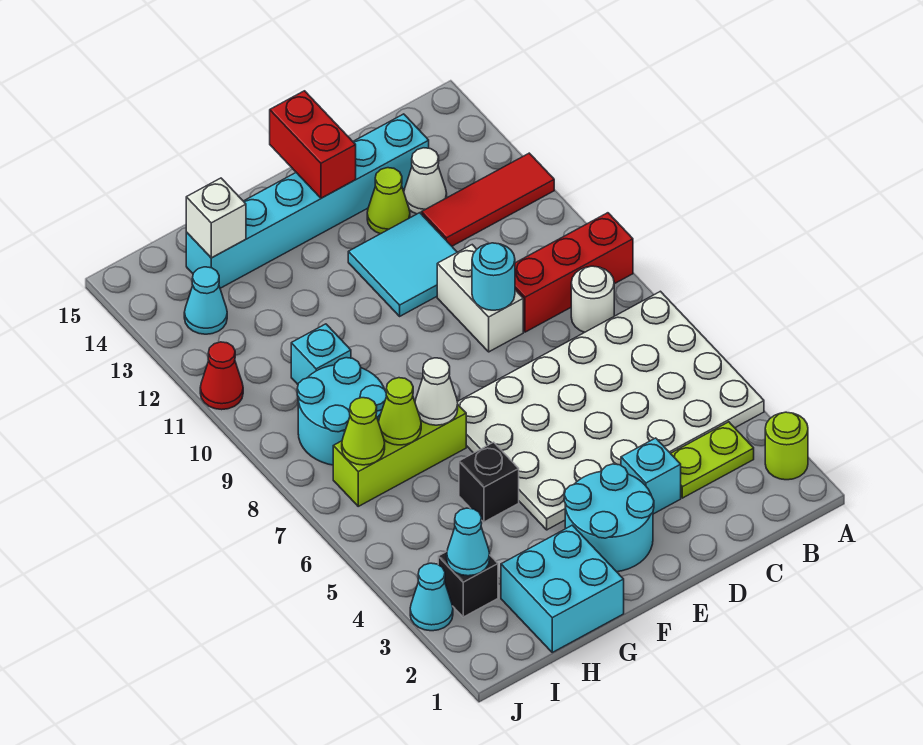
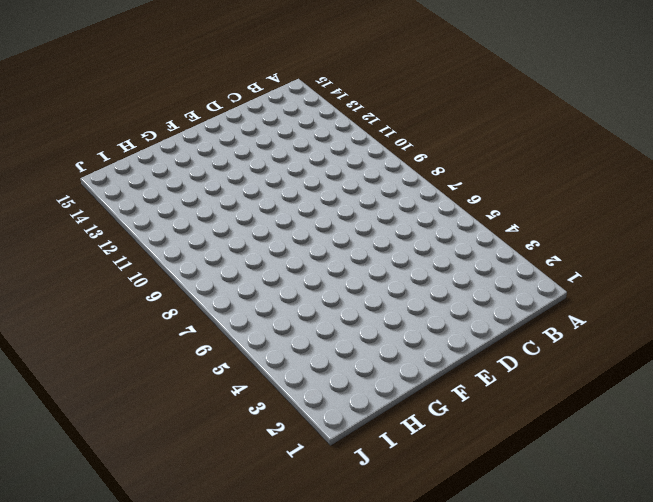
none -> lime round brick A2 level 1
none -> white plate A4:F7 level 1
none -> red brick A9:C9 level 1

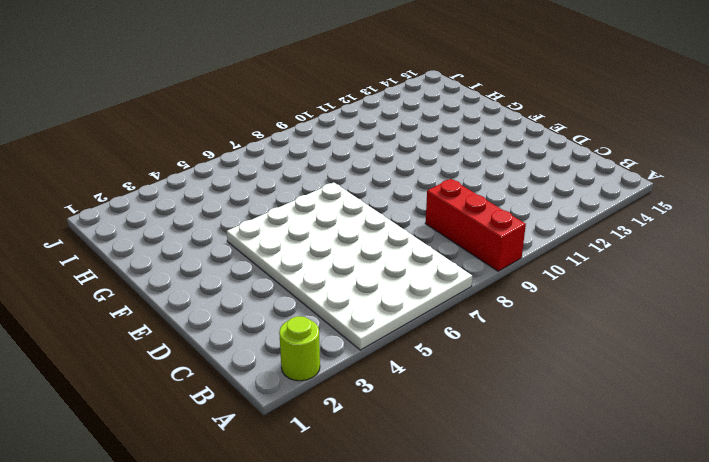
none -> red tile A12:C12 level 1
none -> lime plate B3:C3 level 1
none -> white round brick B8 level 1

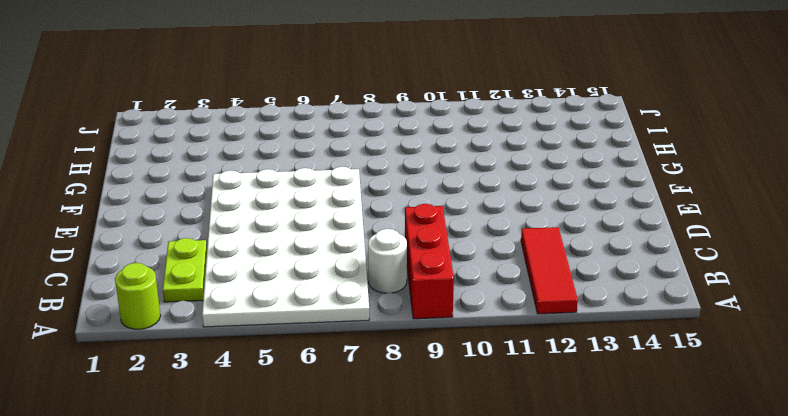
none -> white cone C13 level 1
none -> cyan brick C14:H14 level 1
none -> cyan brick D3 level 1

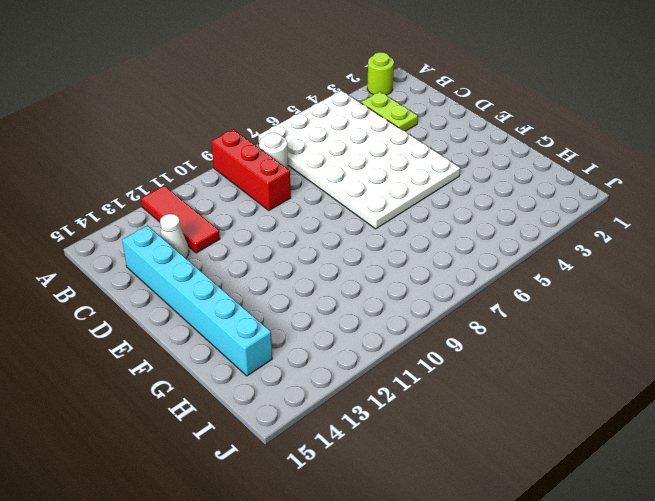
none -> cyan brick D3 level 1
none -> white brick D9:D10 level 1
none -> cyan tile D11:E12 level 1

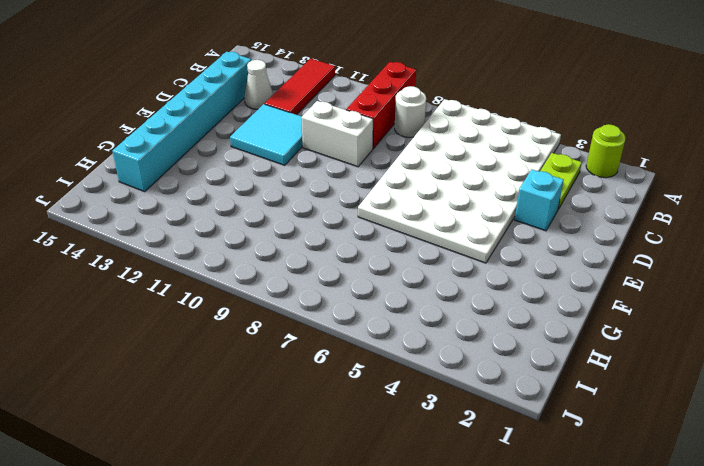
none -> lime cone D13 level 1
none -> cyan round brick E2:F3 level 1
none -> cyan brick G1:H2 level 1

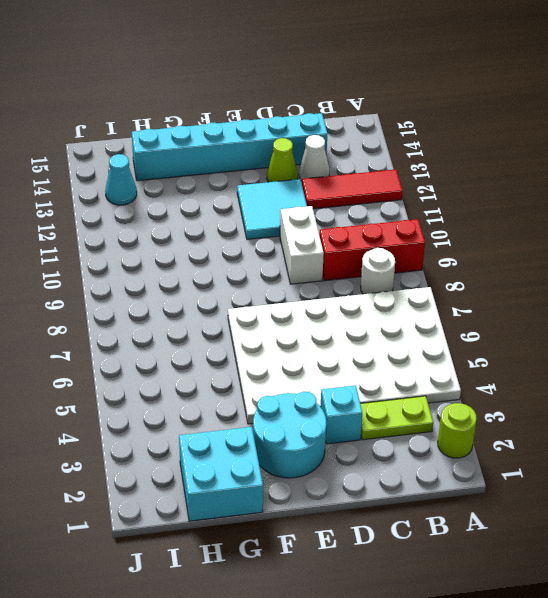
none -> black brick G5 level 1
none -> lime brick G7:I7 level 1
none -> cyan round brick H8:I9 level 1

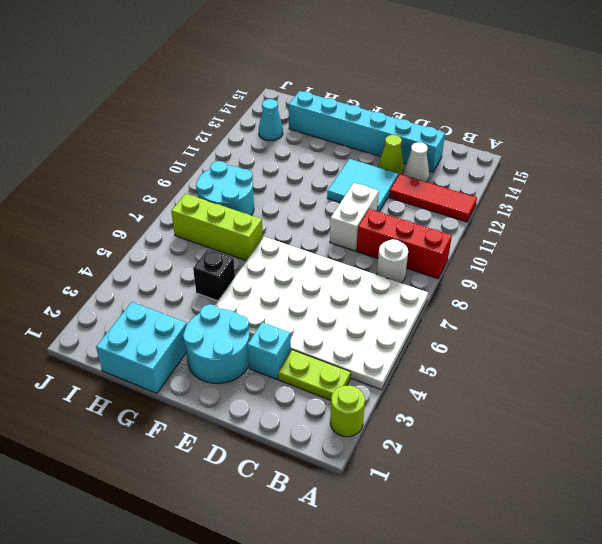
none -> cyan brick H10 level 1
none -> black brick I3 level 1
none -> cyan cone J3 level 1

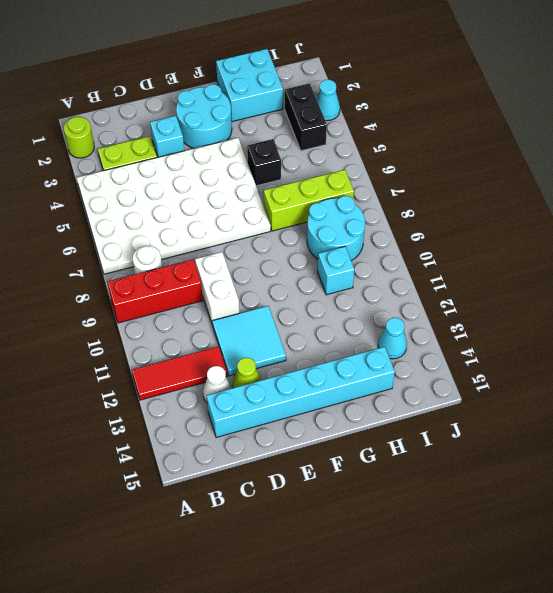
black brick I3:I4 level 1 -> black brick I3 level 1
none -> red cone J11 level 1
none -> cyan round brick D9 level 2
none -> red brick E14:E15 level 2

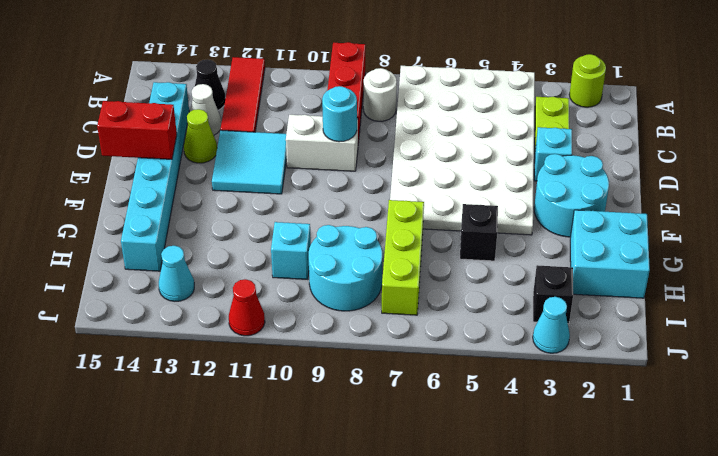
black cone B13 level 1 -> none
none -> white cone G7 level 2
none -> lime cone H7 level 2
none -> white brick H14 level 2

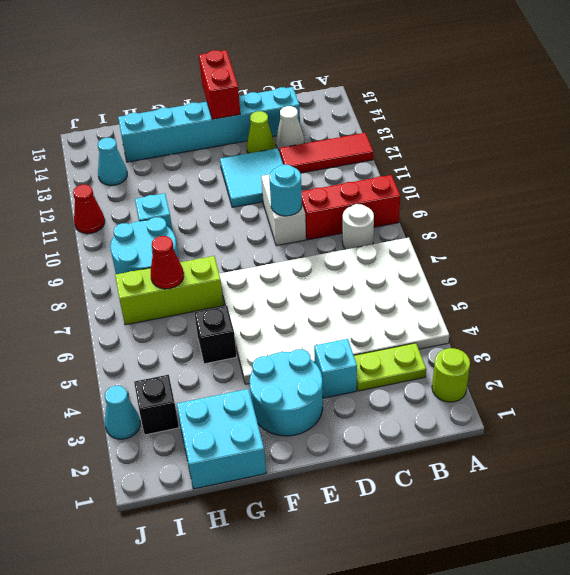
red cone H7 level 2 -> lime cone H7 level 2
none -> white cone G7 level 2
none -> white brick H14 level 2
none -> cyan cone I3 level 2

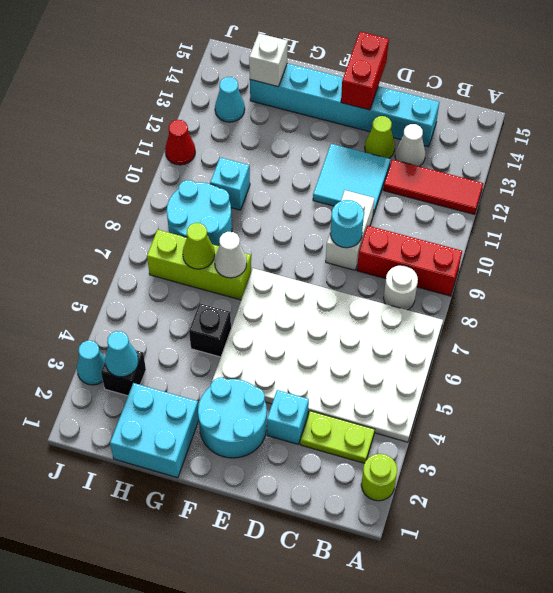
none -> lime cone I7 level 2

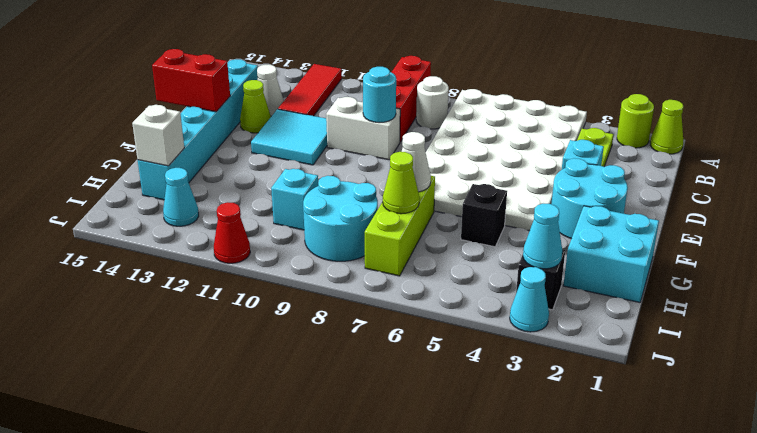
lime cone A1 level 1 -> lime cone I7 level 2

